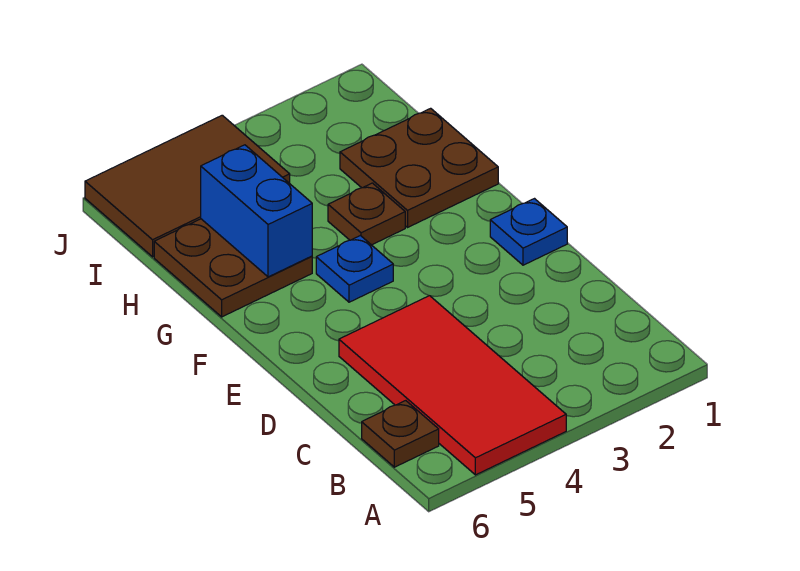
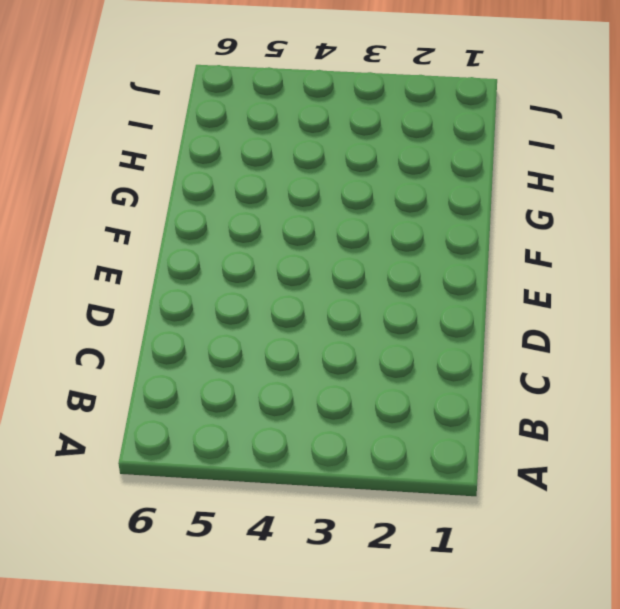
none -> red tile A4:D5 level 1
none -> brown plate B6 level 1

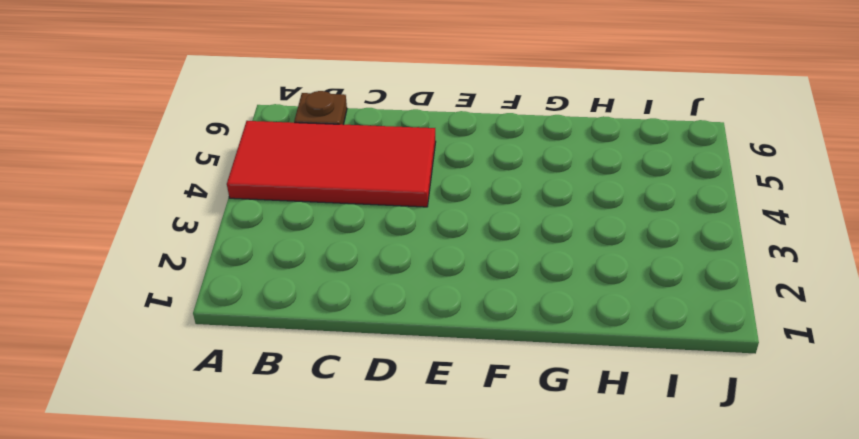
none -> blue plate E1 level 1
none -> blue plate F4 level 1

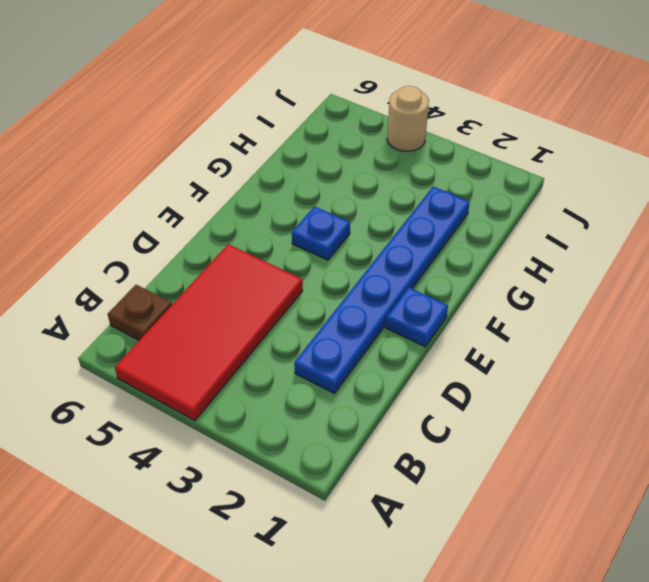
blue plate C2:H2 level 1 -> brown plate G1:H2 level 1
tan round brick J4 level 1 -> brown tile I4:J6 level 1
none -> brown plate G3 level 1
none -> brown plate G5:H6 level 1

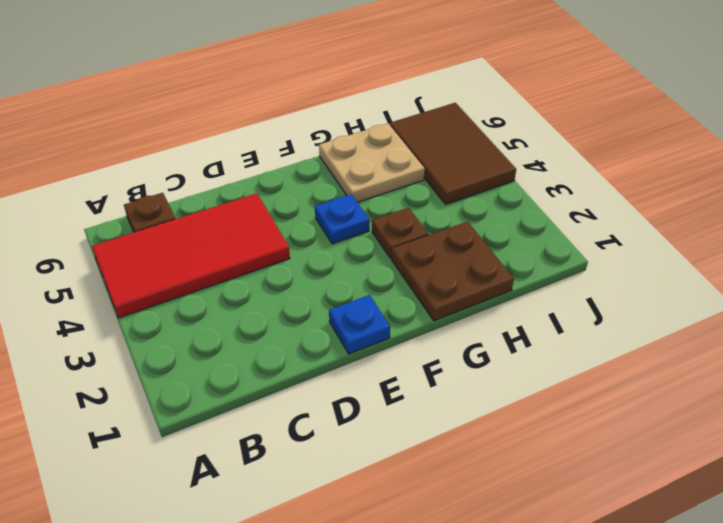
tan plate G5:H6 level 1 -> brown plate G5:H6 level 1
none -> blue brick G5:H5 level 2

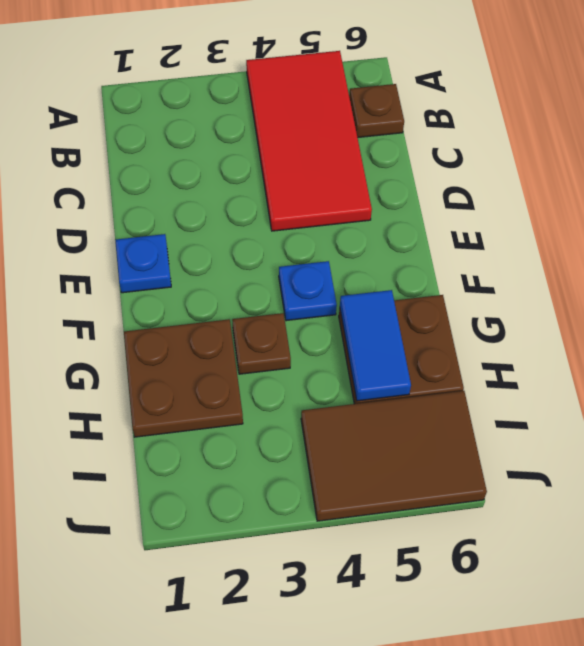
blue tile G5:H5 level 2 -> blue brick G5:H5 level 2

